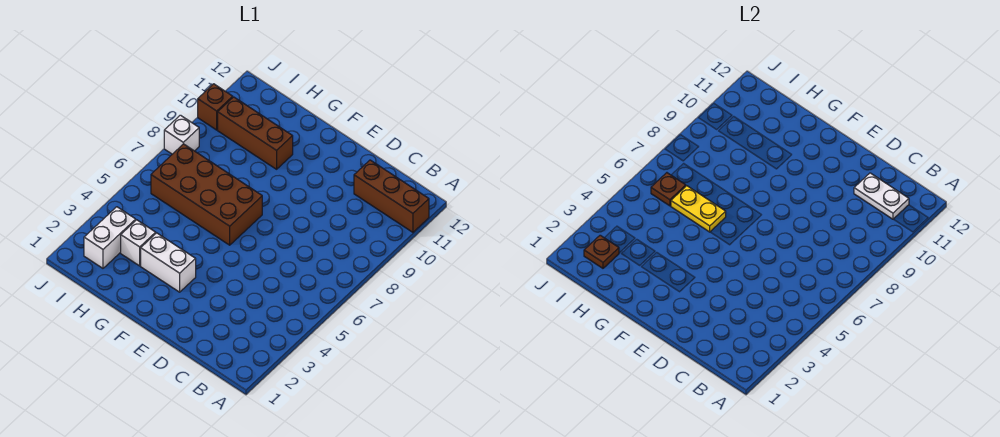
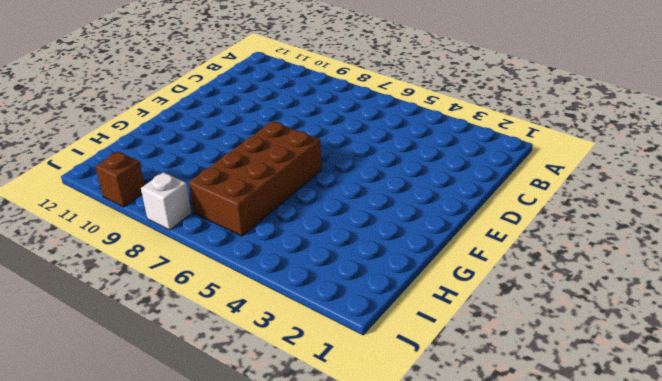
none -> brown brick A11:C11 level 1
none -> white brick F3:G3 level 1
none -> brown brick G10:I10 level 1

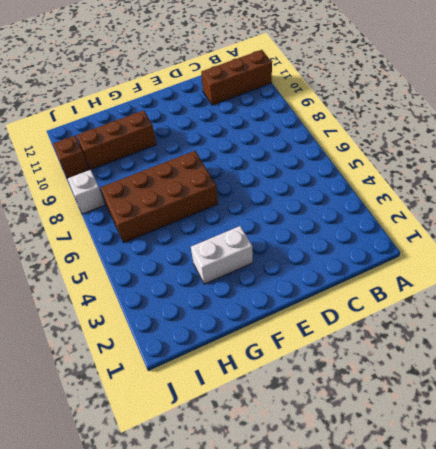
none -> white brick H3 level 1
none -> white brick I2:I3 level 1
none -> white plate B11:C11 level 2

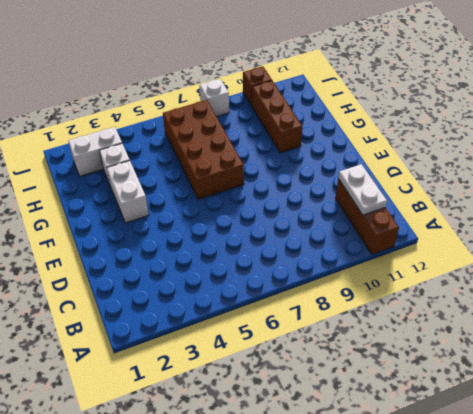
none -> yellow plate G6:H6 level 2
none -> brown plate I2 level 2
none -> brown plate I6 level 2

